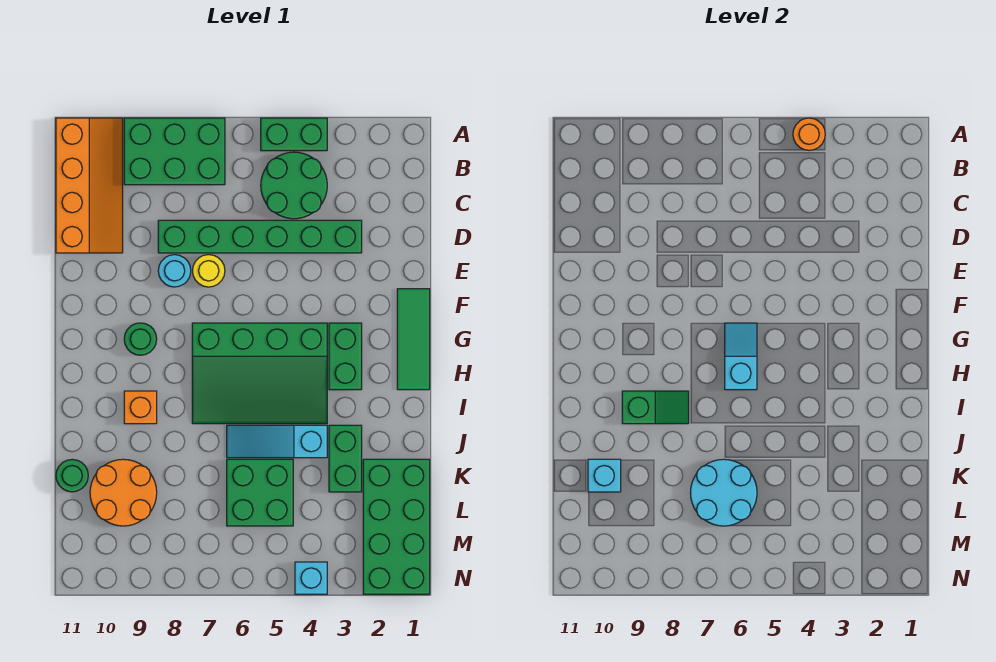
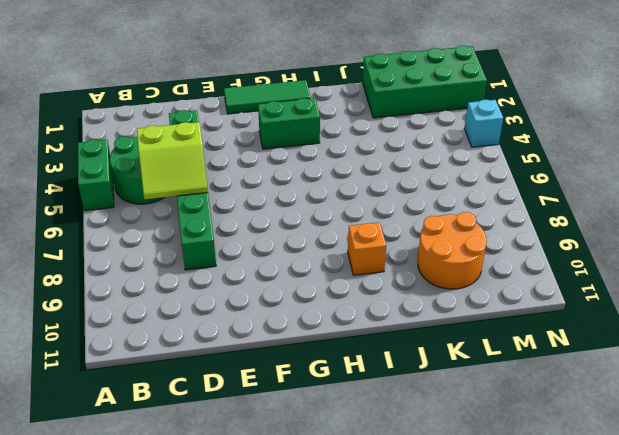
lime slope C5:D6 level 2 top 5 -> none
none -> green brick A7:B9 level 1
none -> orange slope A10:D11 level 1 top 11
none -> yellow round brick E7 level 1

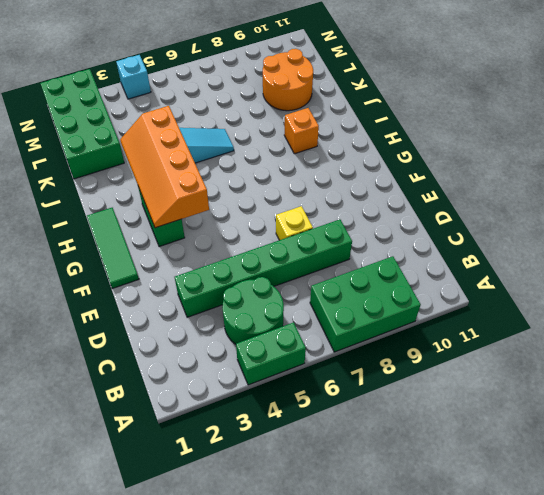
yellow brick E7 level 1 -> yellow round brick E7 level 1
orange slope G3:J4 level 2 top 4 -> orange slope A10:D11 level 1 top 11
none -> cyan round brick E8 level 1
none -> green slope G4:I7 level 1 top G
none -> green round brick G9 level 1

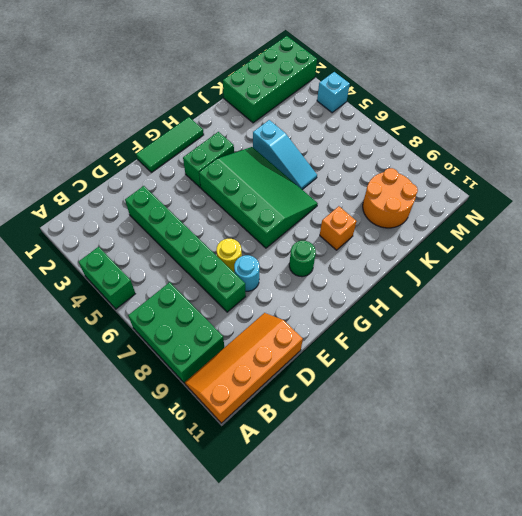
none -> green round brick B4:C5 level 1
none -> green brick J3:K3 level 1
none -> green brick K5:L6 level 1

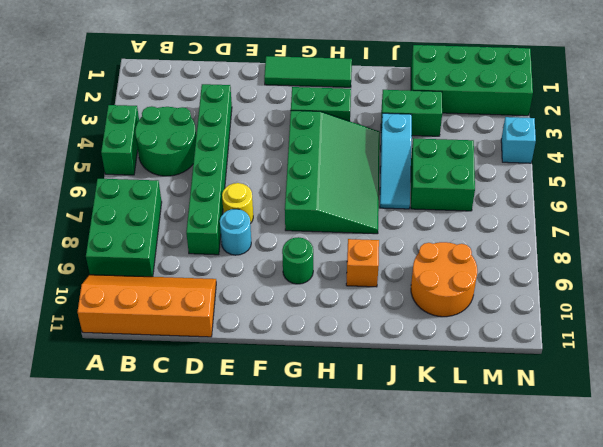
none -> green round brick K11 level 1
none -> orange round brick A4 level 2
none -> cyan slope G6:H6 level 2 top H

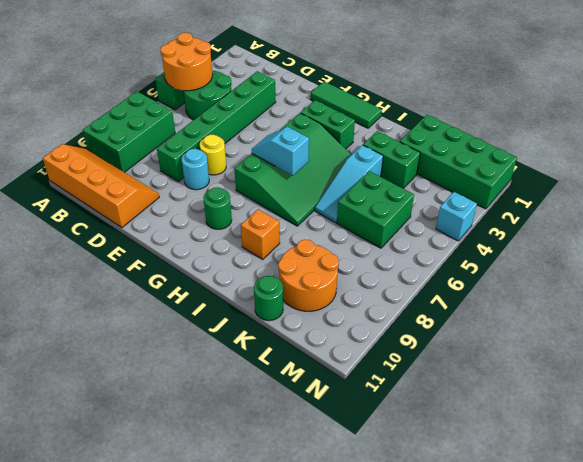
orange round brick A4:B5 level 2 -> orange round brick A4 level 2
none -> green slope I8:I9 level 2 top 9
none -> cyan round brick K6:L7 level 2
none -> cyan brick K10 level 2

